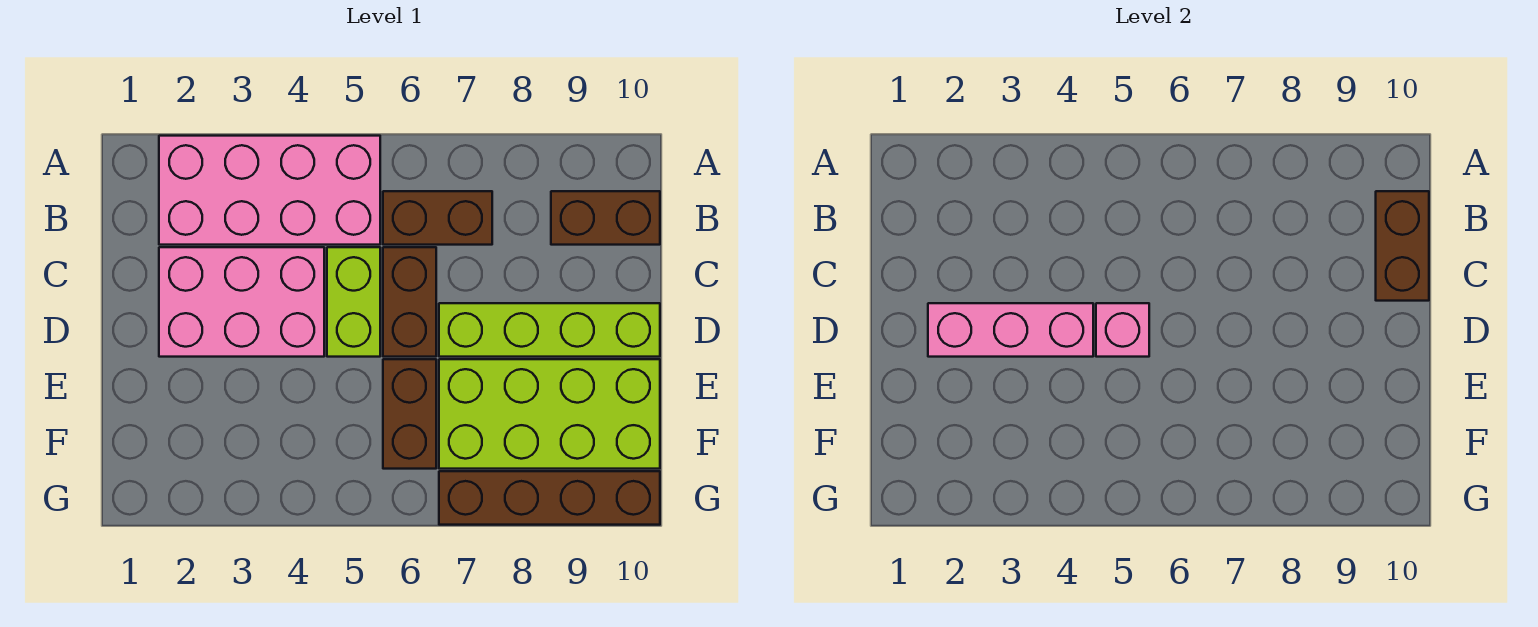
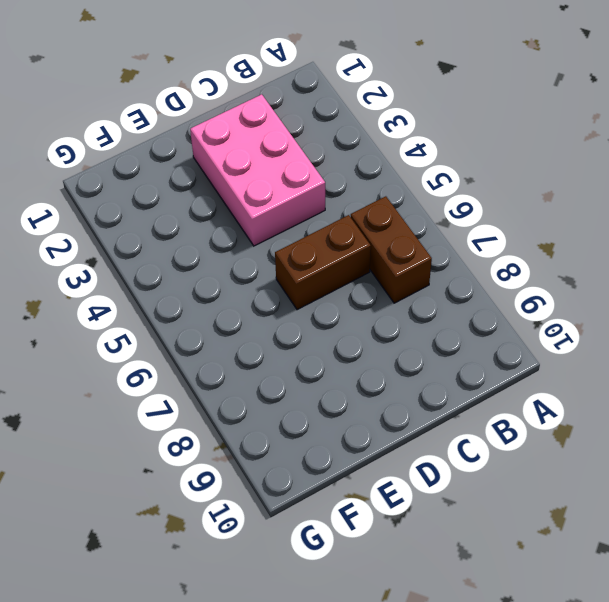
none -> pink brick A2:B5 level 1
none -> brown brick B9:B10 level 1
none -> lime brick C5:D5 level 1

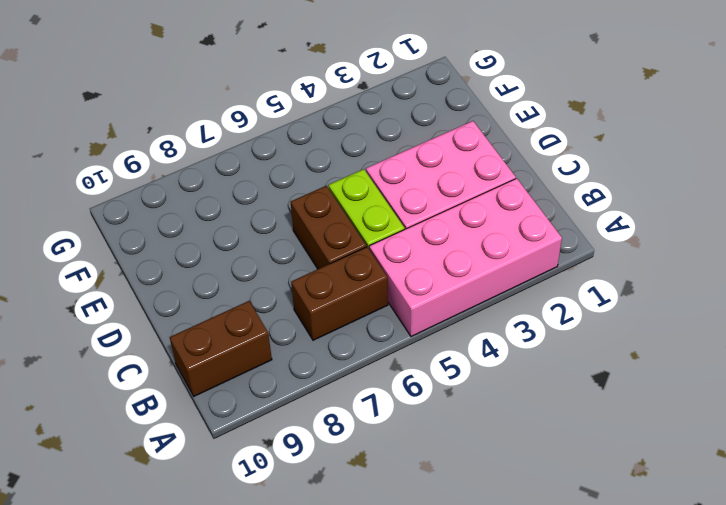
none -> lime brick D7:D10 level 1
none -> brown brick E6:F6 level 1
none -> lime brick E7:F10 level 1

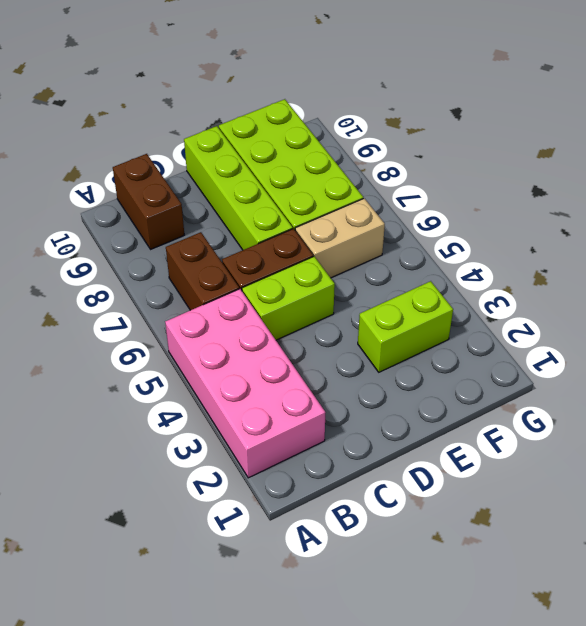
lime brick E3:F3 level 1 -> none
tan brick E6:F6 level 1 -> brown brick E6:F6 level 1
none -> pink brick C2:D4 level 1
none -> brown brick G7:G10 level 1
none -> brown brick B10:C10 level 2

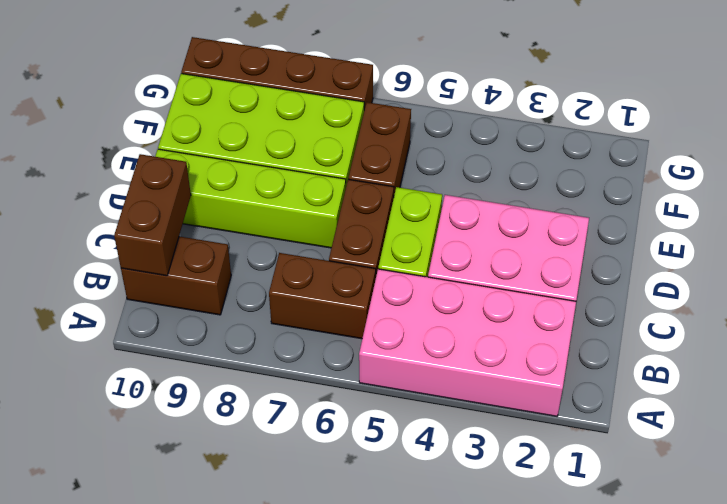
none -> pink brick D2:D4 level 2
none -> pink brick D5 level 2

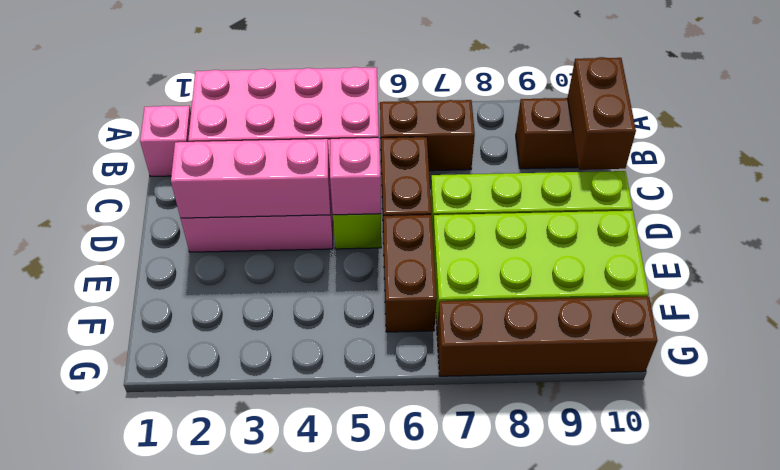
pink brick B1 level 1 -> none

